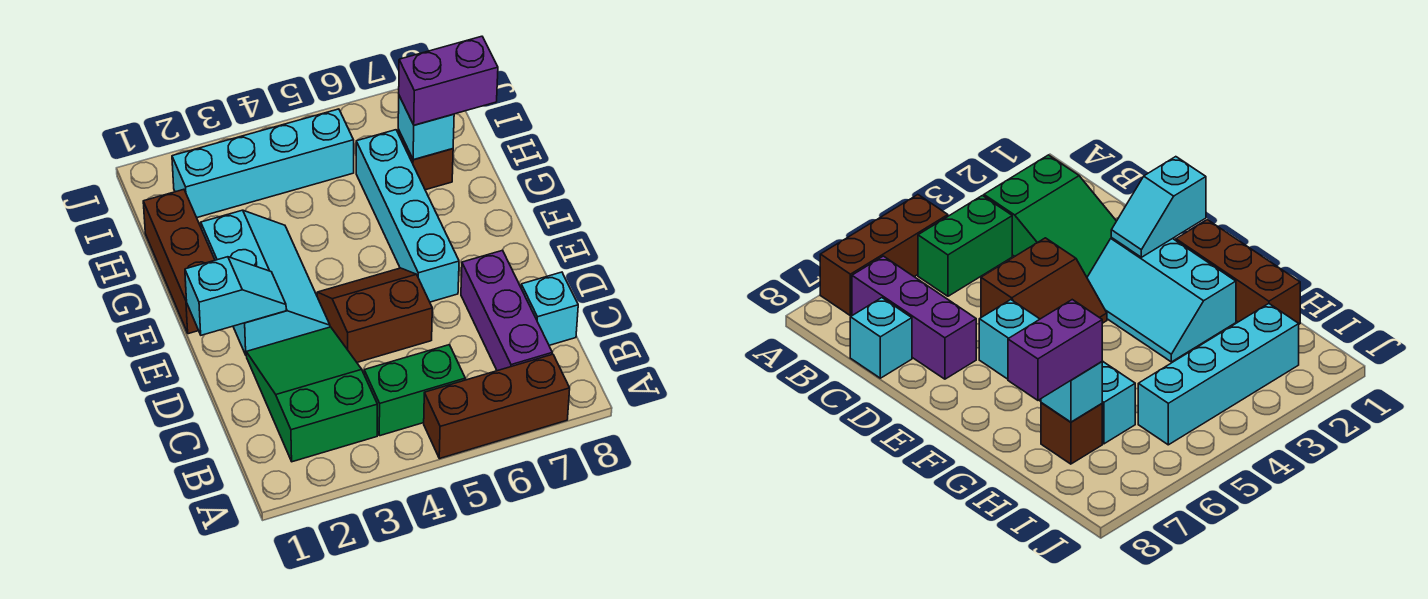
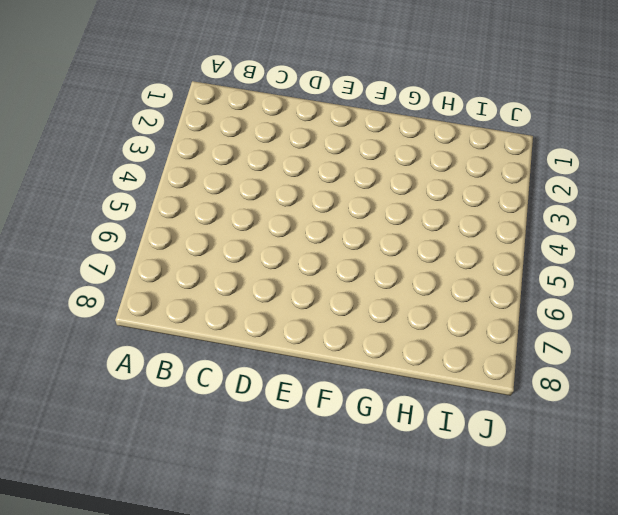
none -> brown brick A5:A7 level 1
none -> green slope B2:D3 level 1 top B
none -> green brick B4:B5 level 1

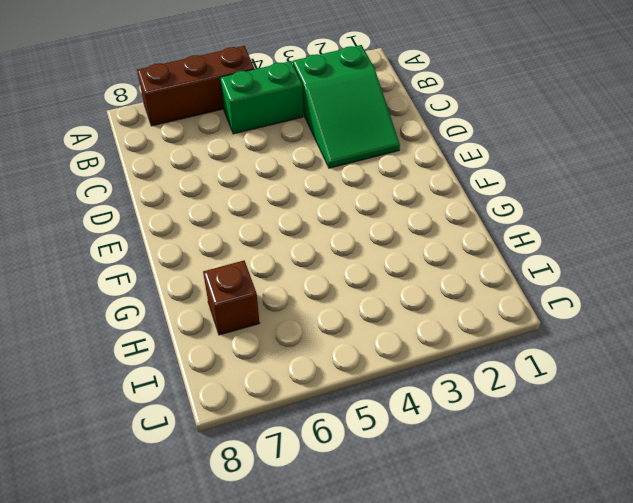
none -> purple brick B7:D7 level 1
none -> cyan brick C8 level 1
none -> brown slope D4:E5 level 1 top D

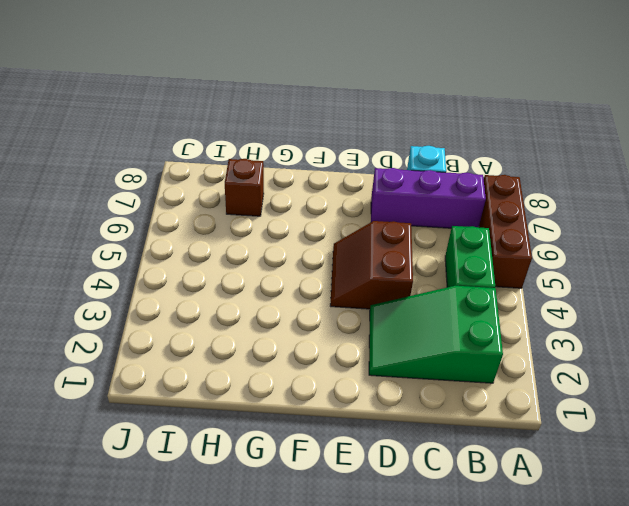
none -> cyan slope E2:G3 level 1 top 2
none -> cyan brick E6:H6 level 1
none -> brown brick F1:H1 level 1

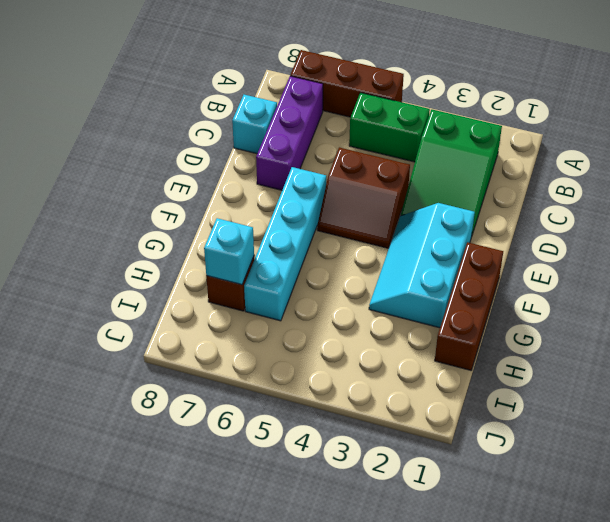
none -> cyan brick I2:I5 level 1
none -> cyan slope E1:E2 level 2 top 1
none -> purple brick H7:H8 level 3

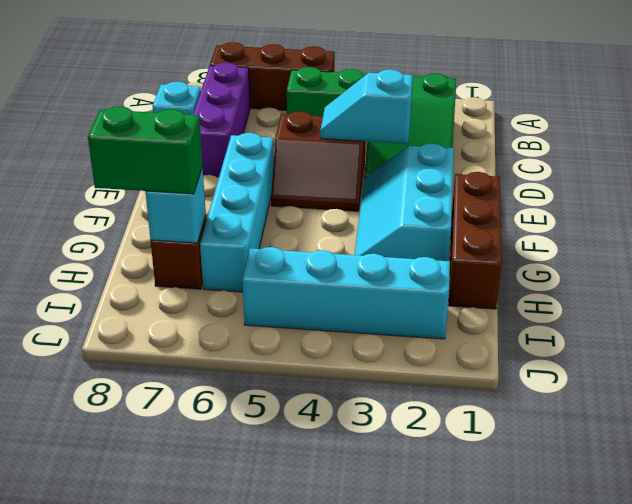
cyan slope D3:D4 level 2 top 3 -> cyan slope E1:E2 level 2 top 1
green brick H7:H8 level 3 -> purple brick H7:H8 level 3

